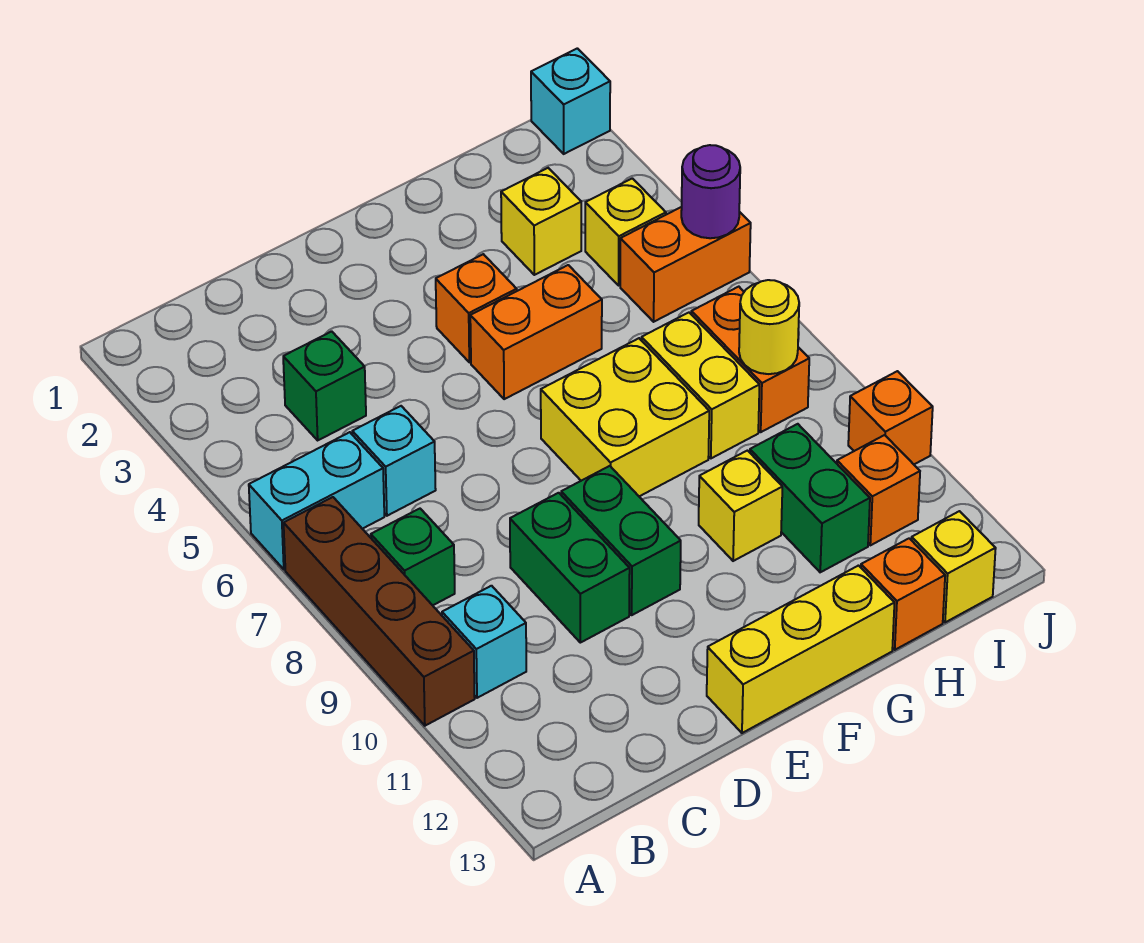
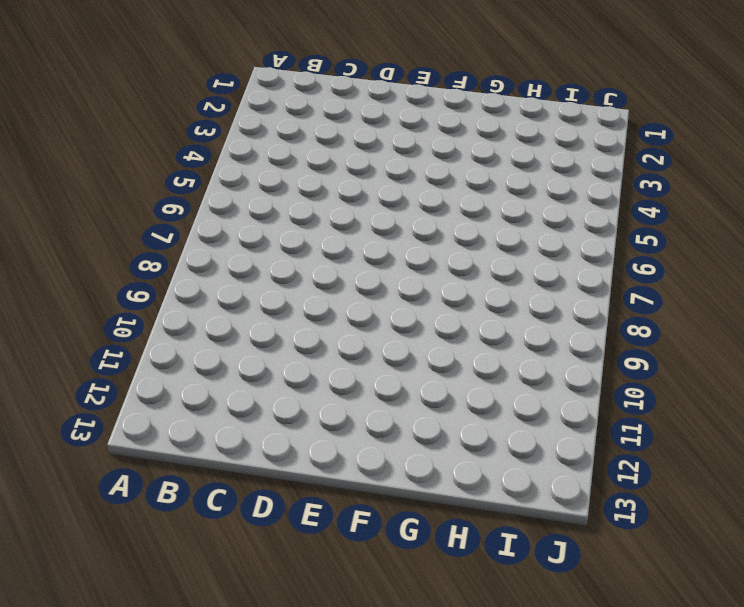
none -> cyan brick A6:B6 level 1
none -> brown brick A7:A10 level 1
none -> green brick B8 level 1

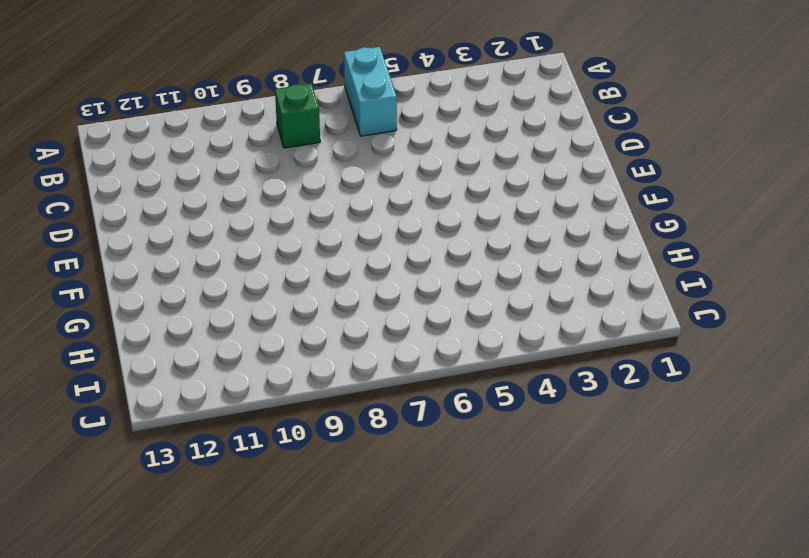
none -> brown brick A7:A10 level 1
none -> cyan brick B10 level 1
none -> green brick C4 level 1

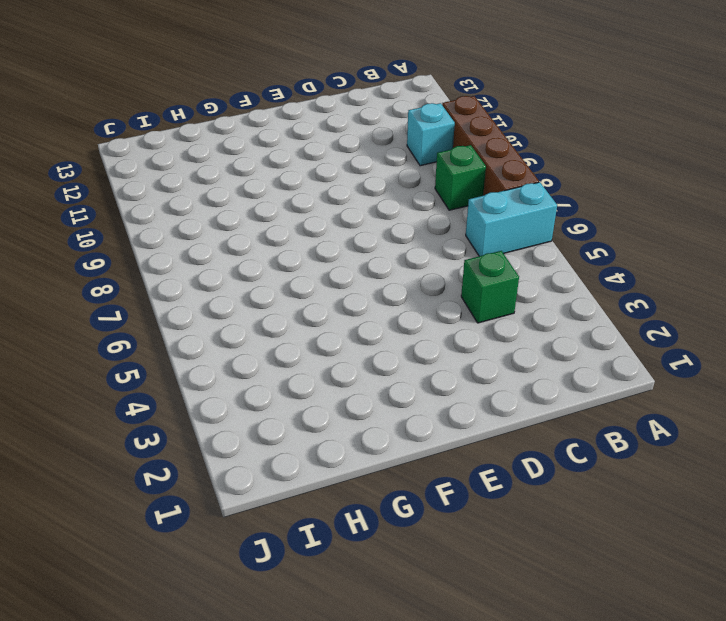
none -> cyan brick C6 level 1
none -> green brick D9:D10 level 1
none -> green brick E9:E10 level 1

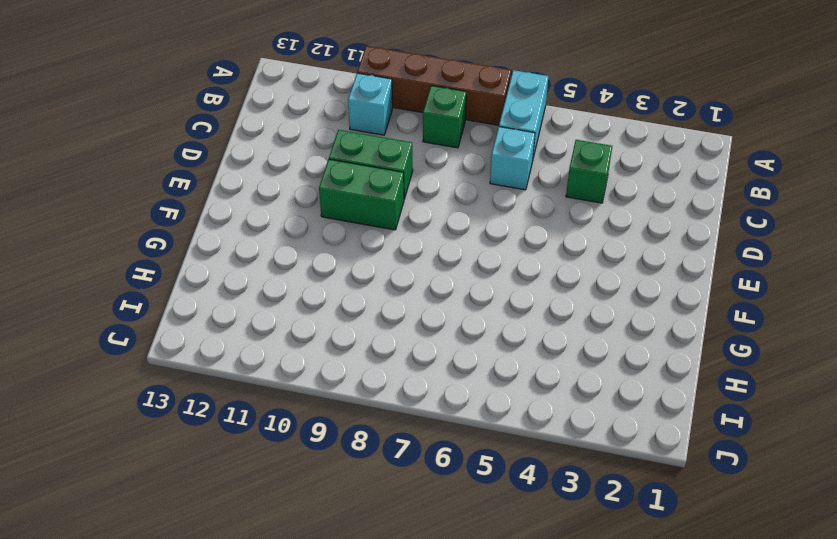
none -> yellow brick E13:G13 level 1
none -> orange brick F4 level 1
none -> orange brick F5:G5 level 1

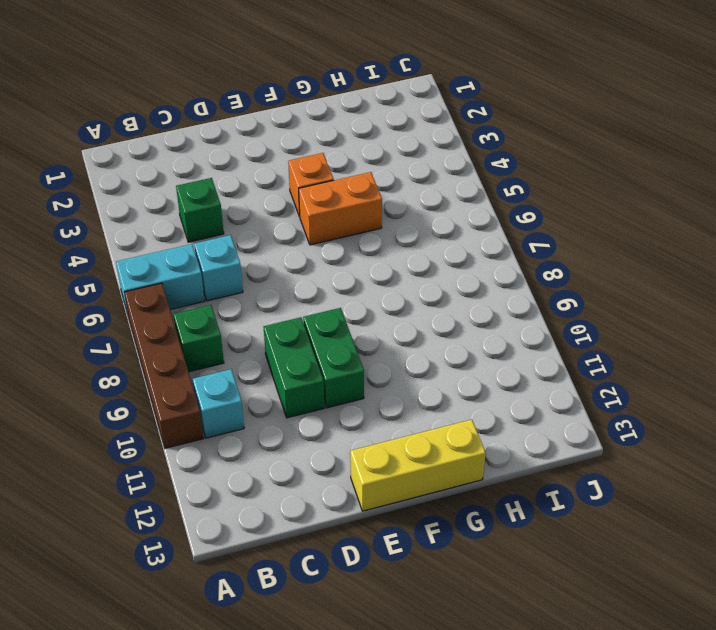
none -> yellow brick F7:G8 level 1
none -> yellow brick G10 level 1
none -> yellow brick H3 level 1

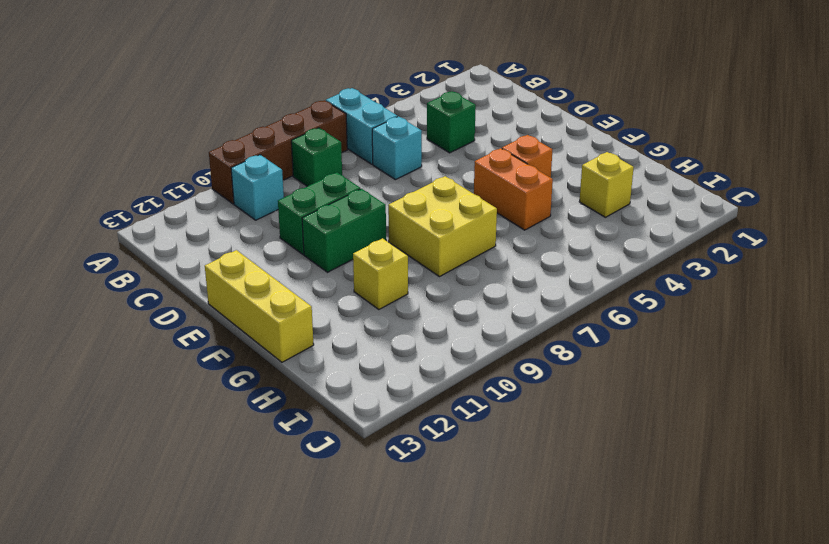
none -> yellow brick H7:H8 level 1
none -> green brick H10:H11 level 1
none -> orange brick H13 level 1

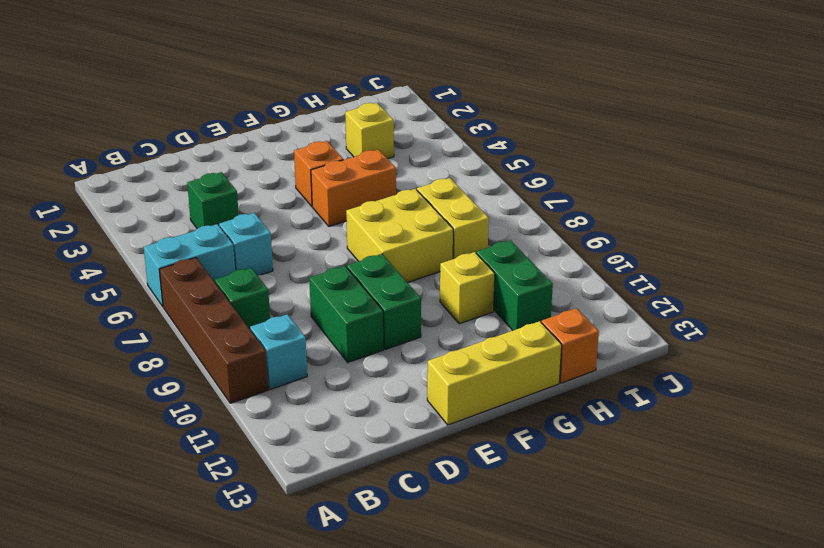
none -> yellow brick I4 level 1
none -> orange brick I5:J5 level 1
none -> orange brick I7:I8 level 1

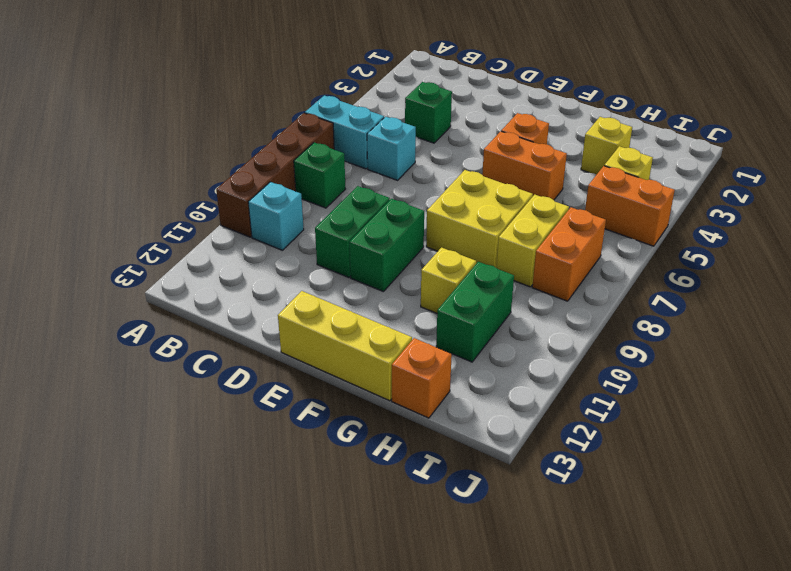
none -> orange brick I11 level 1
none -> yellow brick I13 level 1
none -> cyan brick J1 level 1

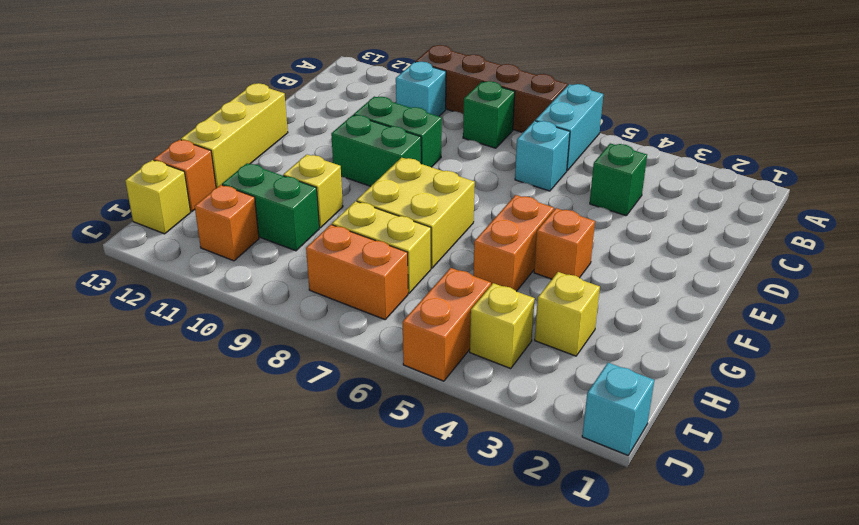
none -> orange brick J10 level 1
none -> yellow round brick I8 level 2
none -> purple round brick J5 level 2

